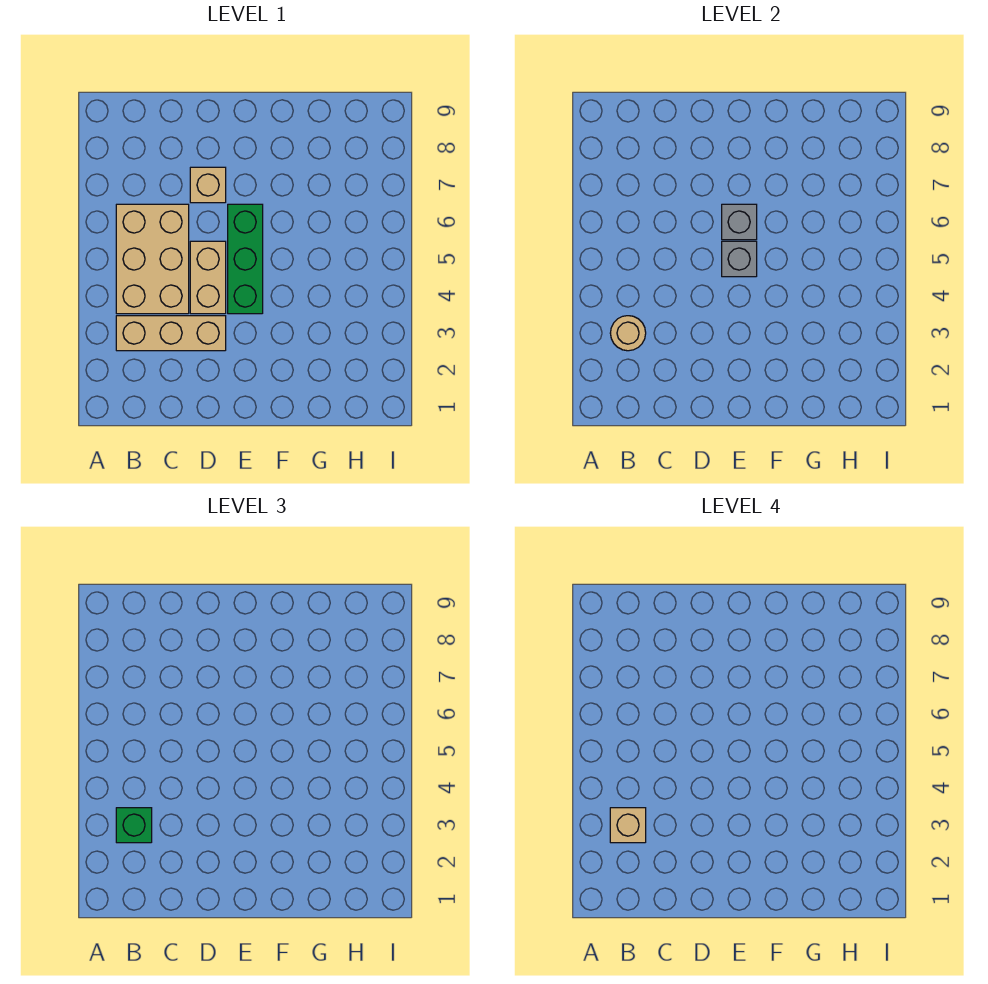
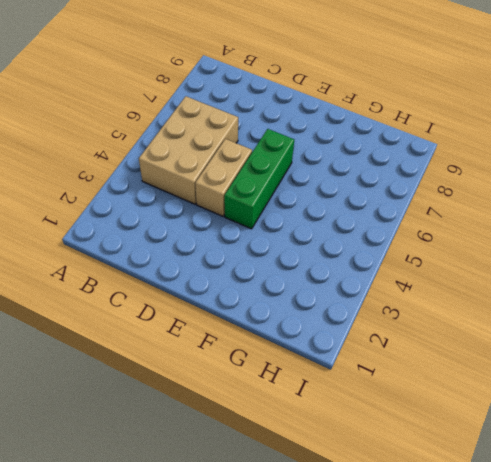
none -> tan brick B3:D3 level 1
none -> tan brick D7 level 1

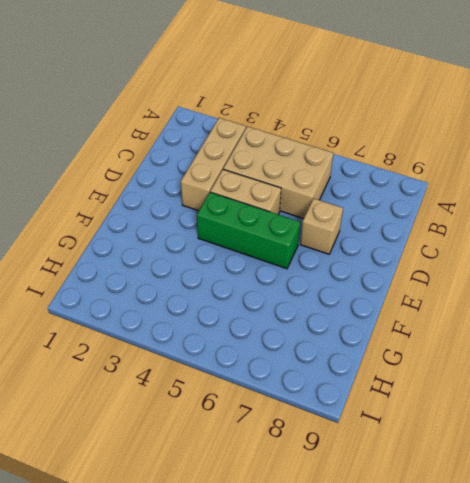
none -> tan round brick B3 level 2
none -> grey brick E5 level 2

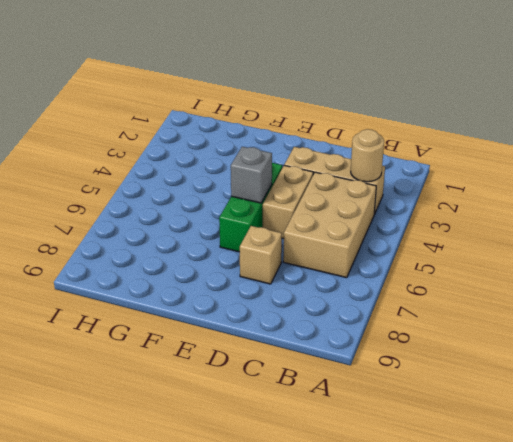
none -> grey brick E6 level 2
none -> green brick B3 level 3

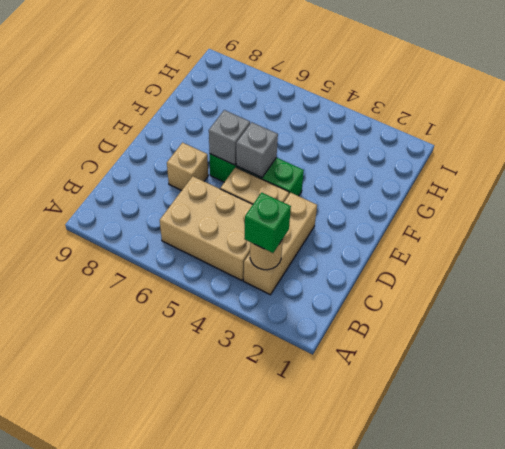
none -> tan brick B3 level 4

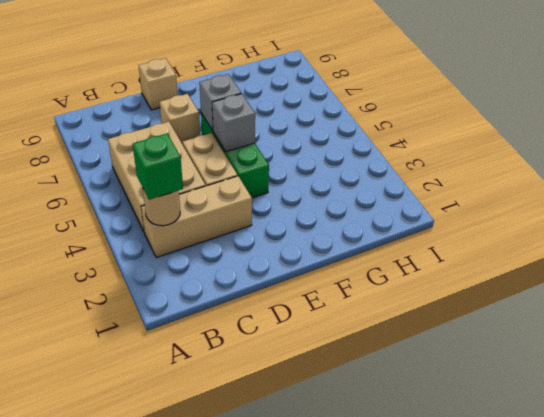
tan brick D9 level 1 -> tan brick B3 level 4

